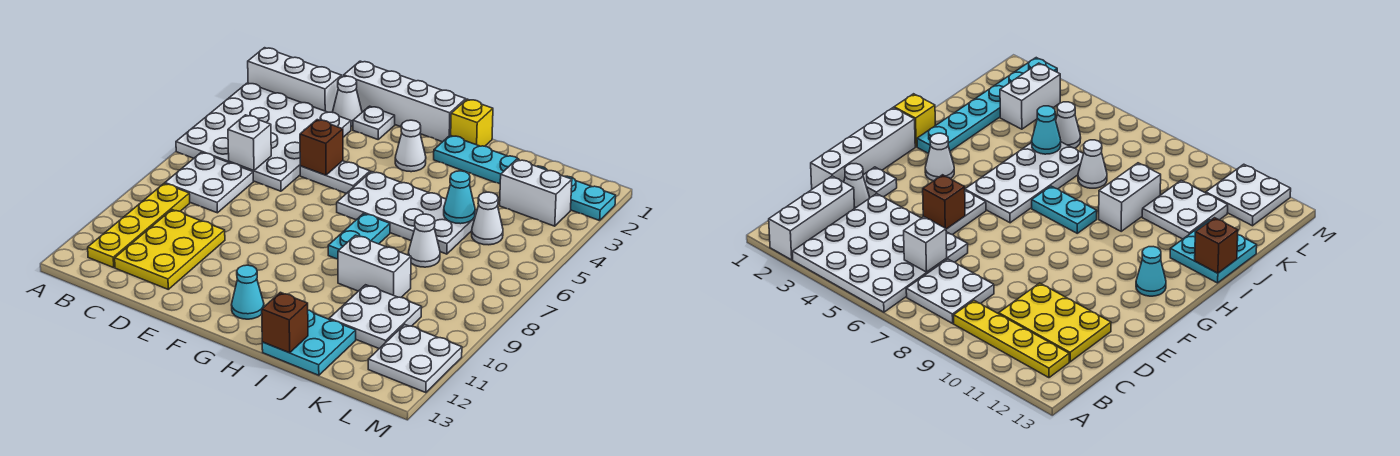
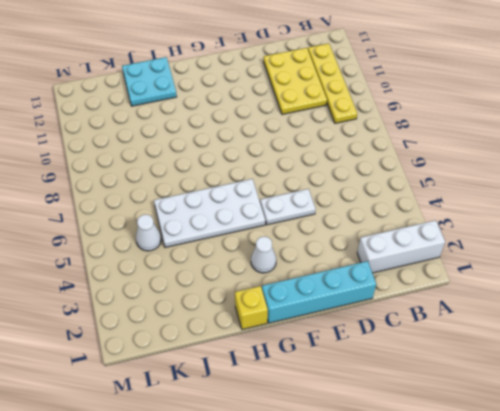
cyan brick D1:G1 level 1 -> white brick D1:G1 level 1
none -> white plate A3:D6 level 1
none -> white plate B7:C8 level 1
none -> white cone D2 level 1

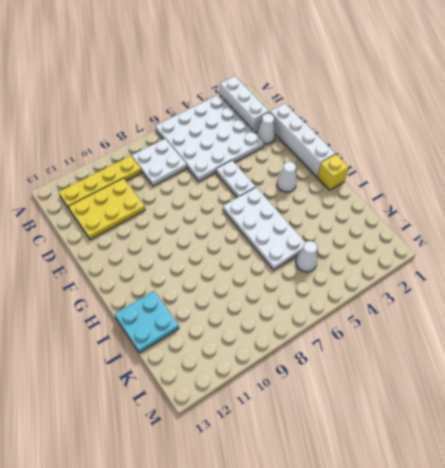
none -> white plate E2 level 1
none -> cyan cone G12 level 1
none -> cyan plate H2:M2 level 1

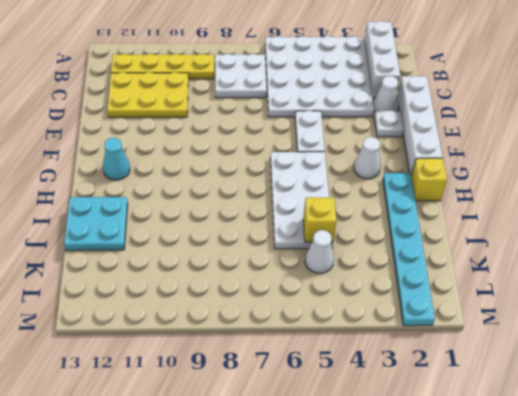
yellow brick J5 level 2 -> cyan cone J5 level 2
none -> cyan plate H7:H8 level 1
none -> white brick I9:J9 level 1
none -> white cone J7 level 1

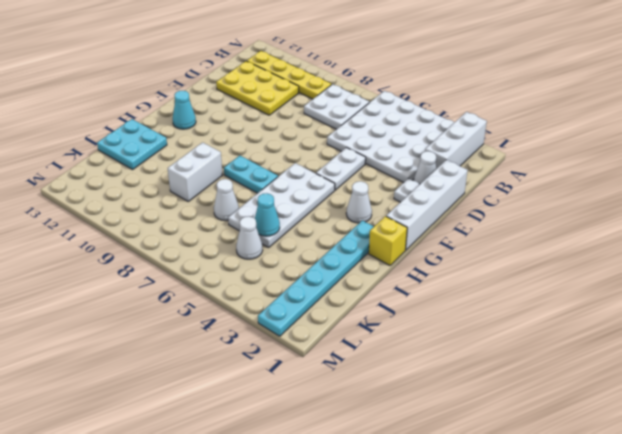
none -> white plate J10:K11 level 1
none -> white brick K3:L3 level 1
none -> white plate L11:M12 level 1

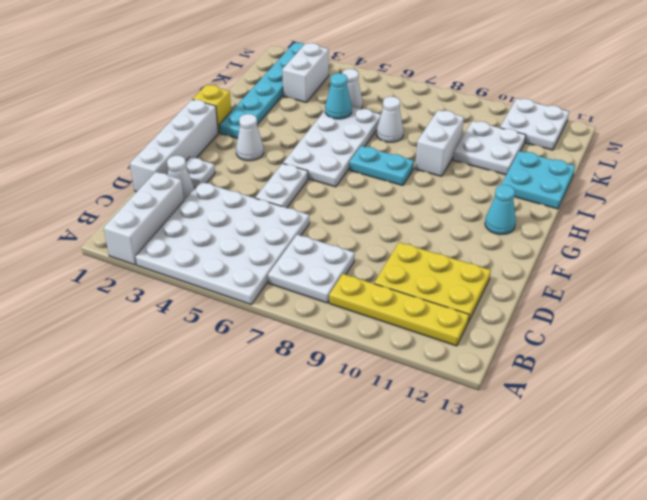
none -> white brick C6 level 2
none -> brown brick E5 level 2
none -> brown brick I13 level 2

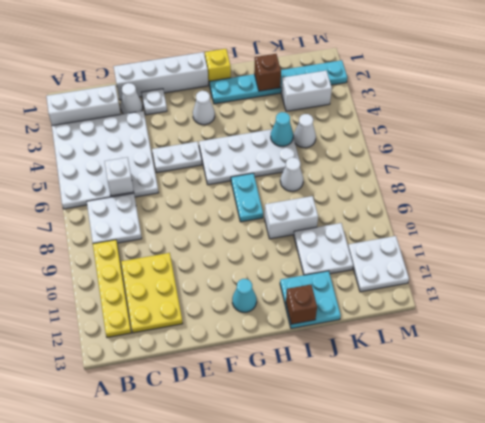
brown brick J2 level 2 -> brown brick E5 level 2

